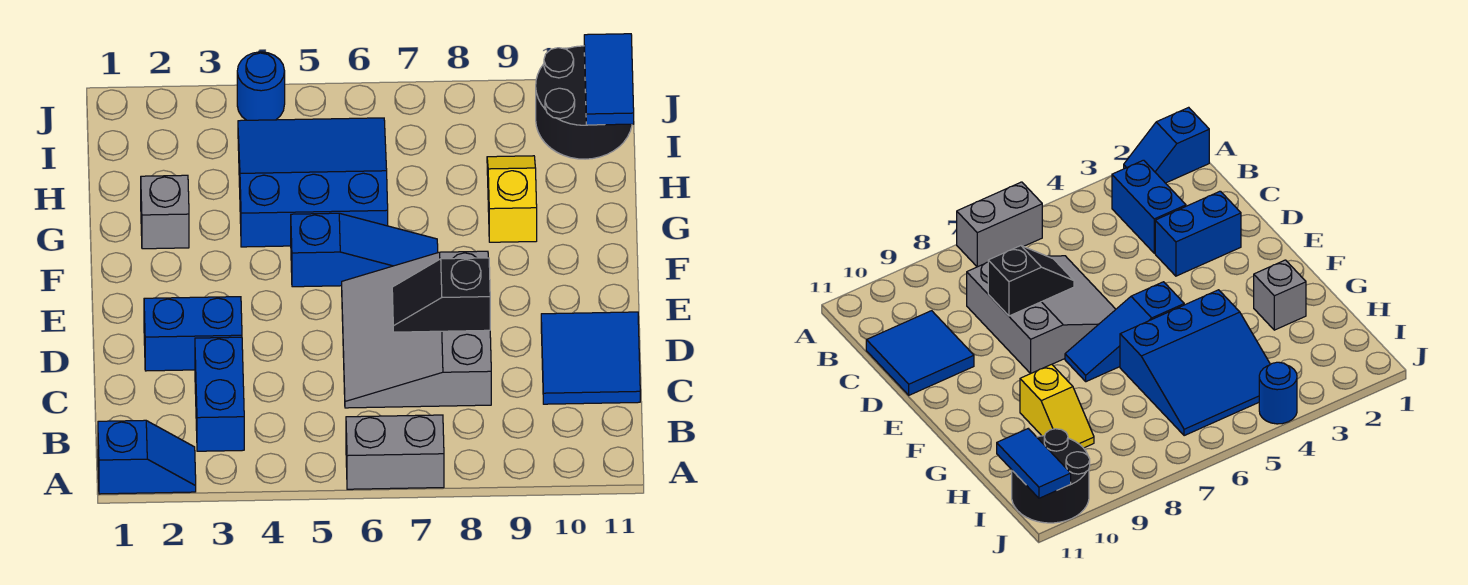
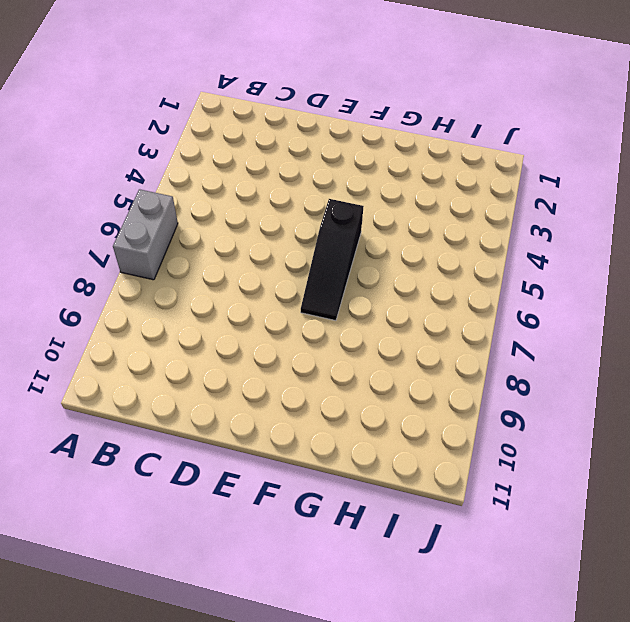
black slope F5:F7 level 1 top 5 -> blue slope F5:F7 level 1 top 5
none -> blue slope A1:A2 level 1 top 1
none -> blue brick B3:C3 level 1
none -> grey slope C6:E8 level 1 top 8

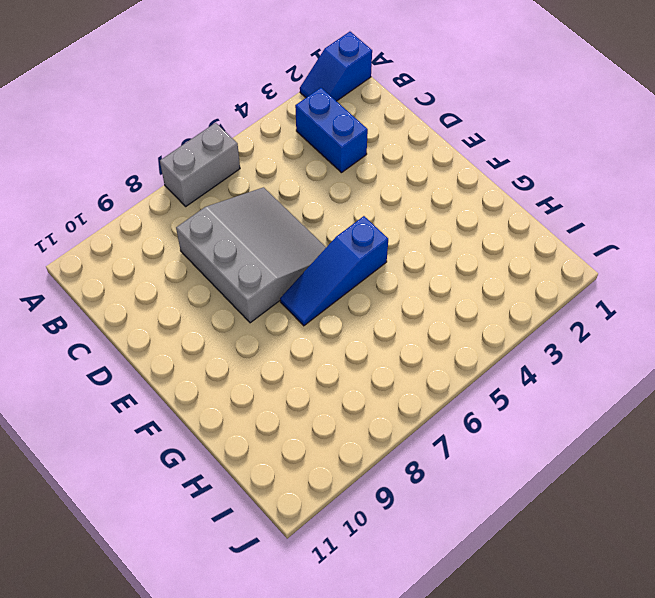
none -> blue tile C10:D11 level 1
none -> blue brick D2:D3 level 1
none -> grey brick G2 level 1

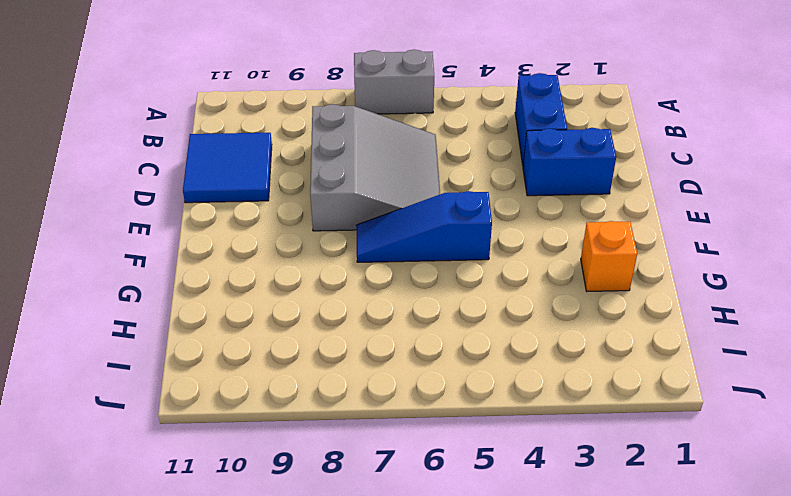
orange brick G2 level 1 -> grey brick G2 level 1
none -> blue slope A1:A2 level 1 top 1
none -> blue slope G4:I6 level 1 top G
none -> yellow slope G9:H9 level 1 top G

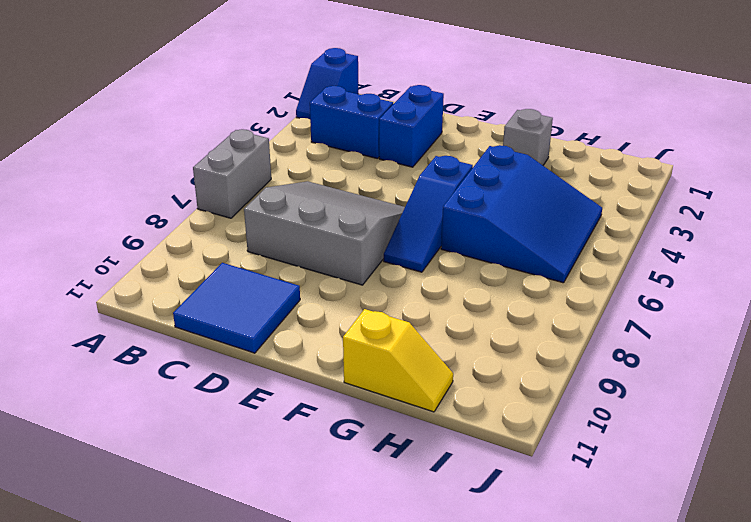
yellow slope G11:H11 level 1 top G -> yellow slope G9:H9 level 1 top G
none -> black round brick I10:J11 level 1
none -> blue round brick J4 level 1
none -> black slope D7:D8 level 2 top 8

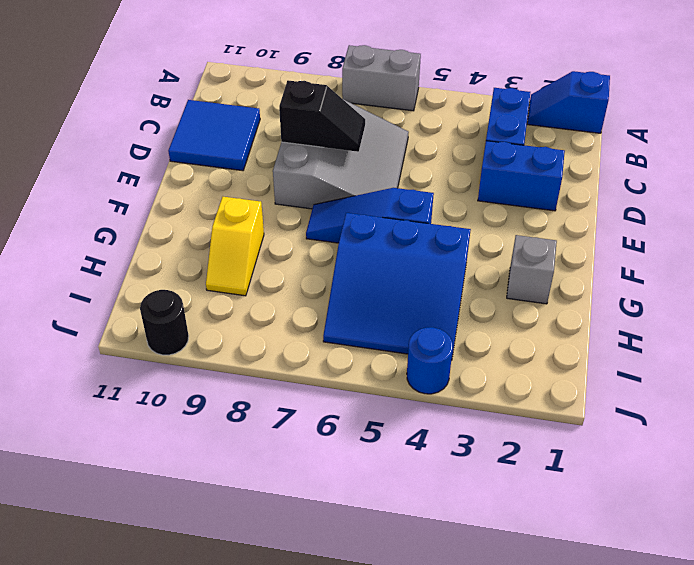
black round brick J10 level 1 -> black round brick I10:J11 level 1
none -> blue tile I11:J11 level 2

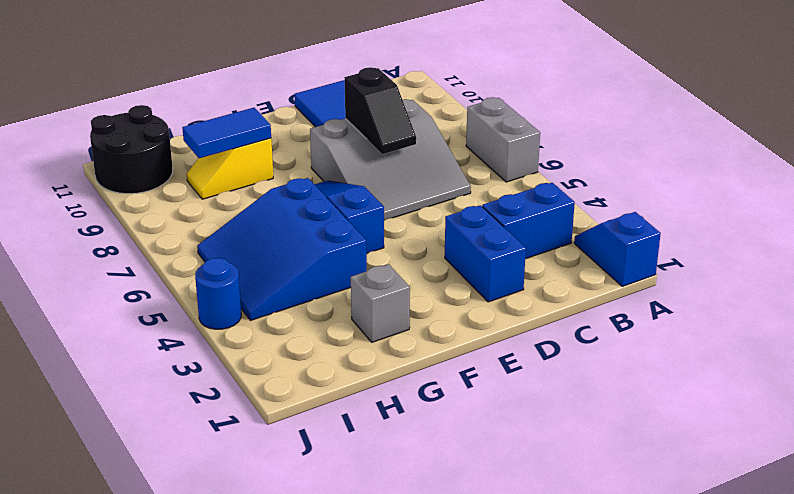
blue tile G9:H9 level 2 -> blue tile I11:J11 level 2

